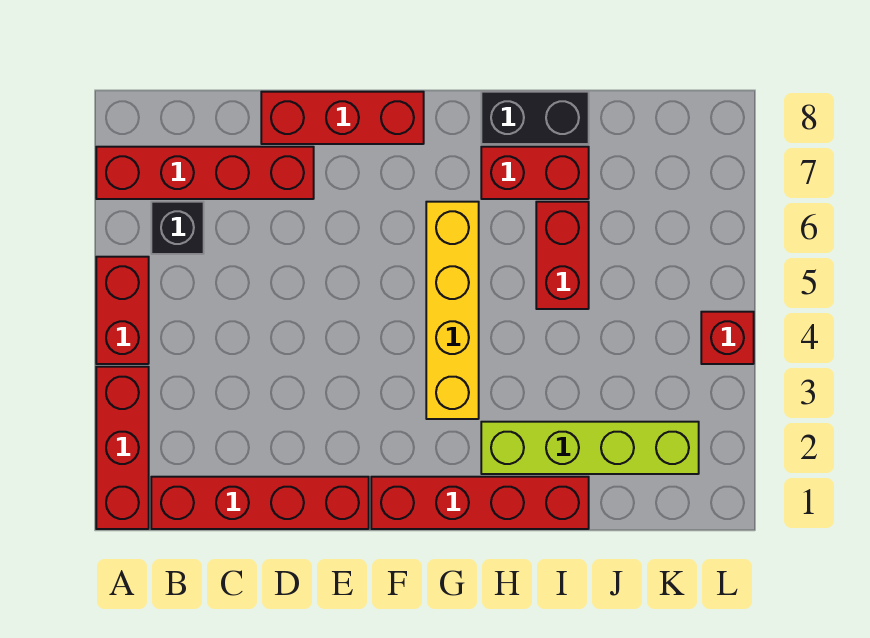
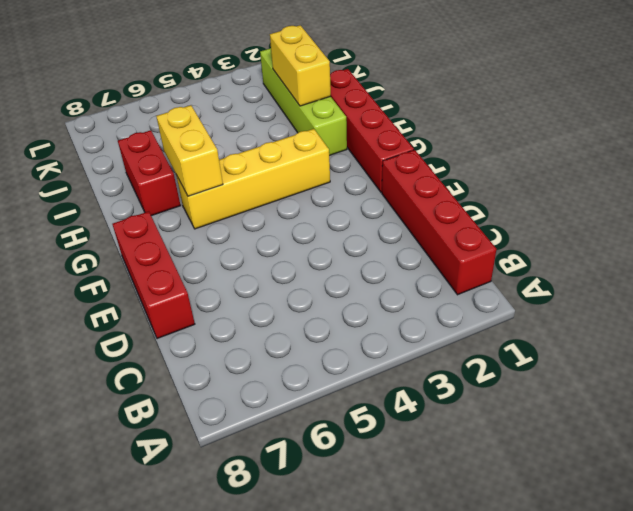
yellow brick G6:H6 level 2 -> none
yellow brick I2:J2 level 2 -> none
none -> red brick A1:A3 level 1
none -> red brick A4:A5 level 1
none -> red brick A7:D7 level 1

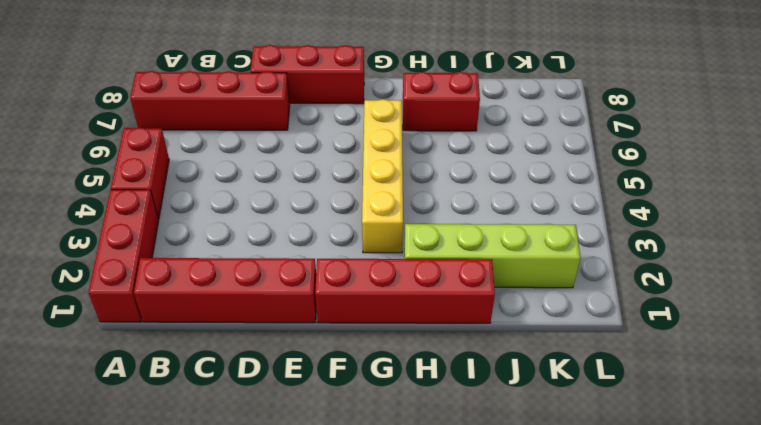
none -> black brick B6 level 1
none -> black brick H8:I8 level 1
none -> red brick I5:I6 level 1

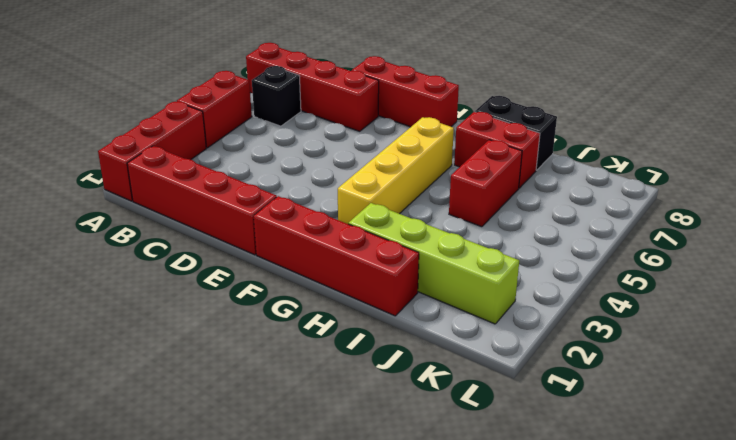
none -> red brick L4 level 1

